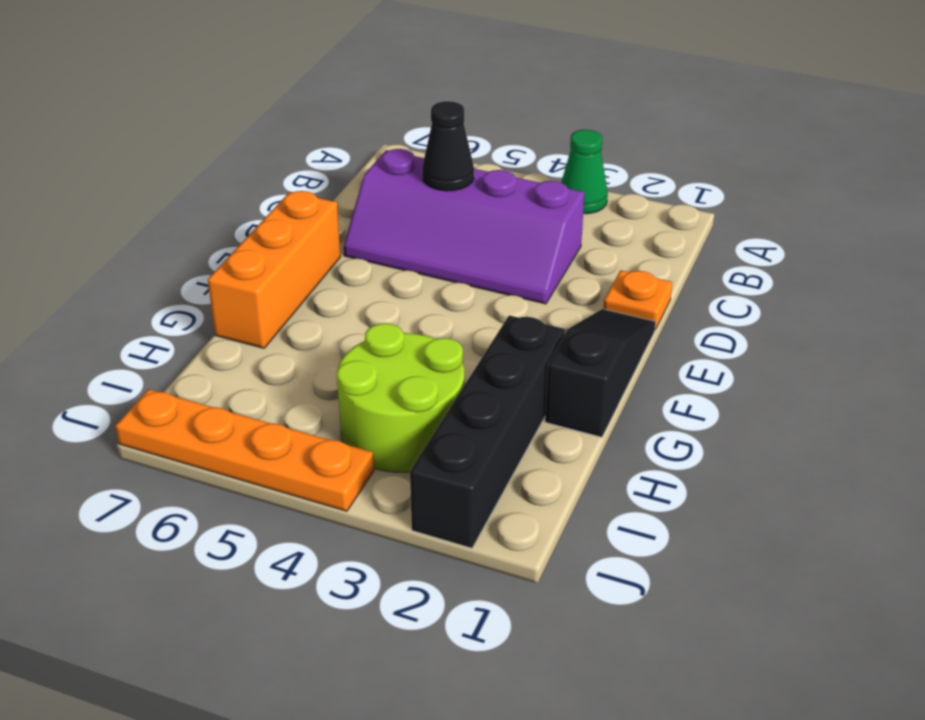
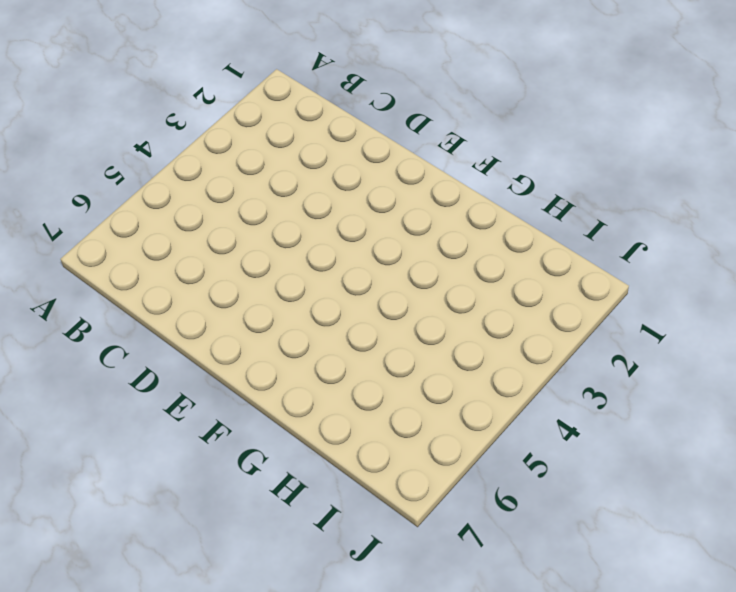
none -> green cone A3 level 1
none -> purple slope C3:D6 level 1 top C

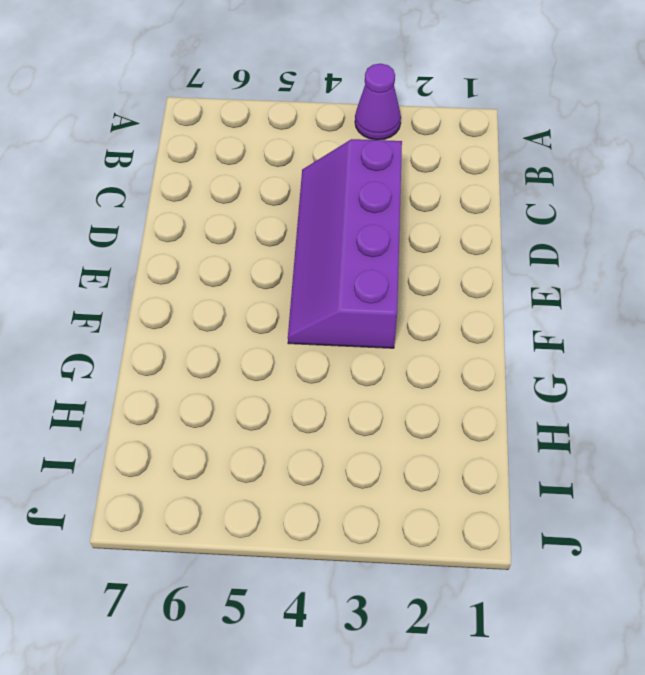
purple cone A3 level 1 -> green cone A3 level 1
purple slope C3:F4 level 1 top 3 -> purple slope C3:D6 level 1 top C
none -> orange plate D1 level 1
none -> black slope E1:G1 level 1 top G

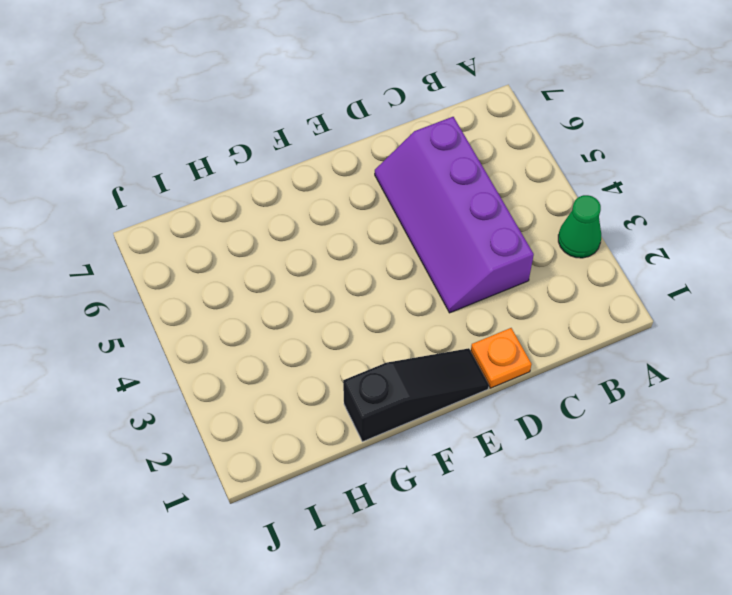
none -> orange brick E7:G7 level 1
none -> black brick G2:J2 level 1

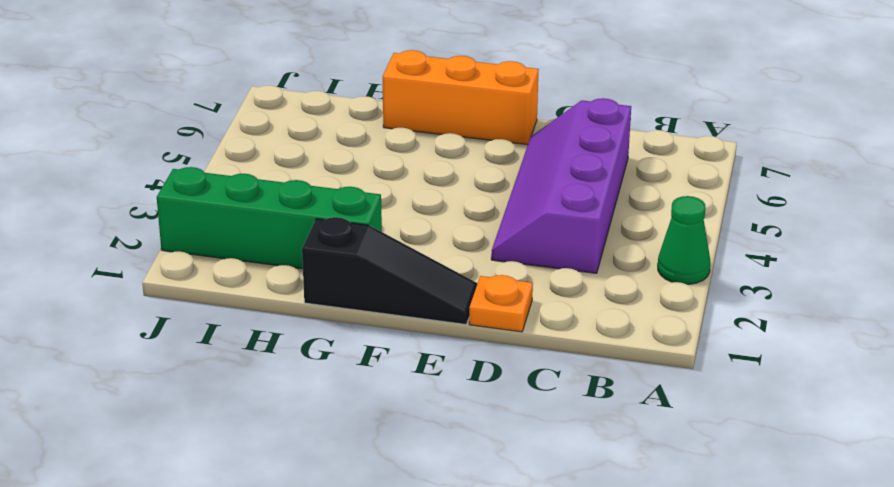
green brick G2:J2 level 1 -> black brick G2:J2 level 1
none -> lime round brick H3:I4 level 1
none -> orange plate J4:J7 level 1

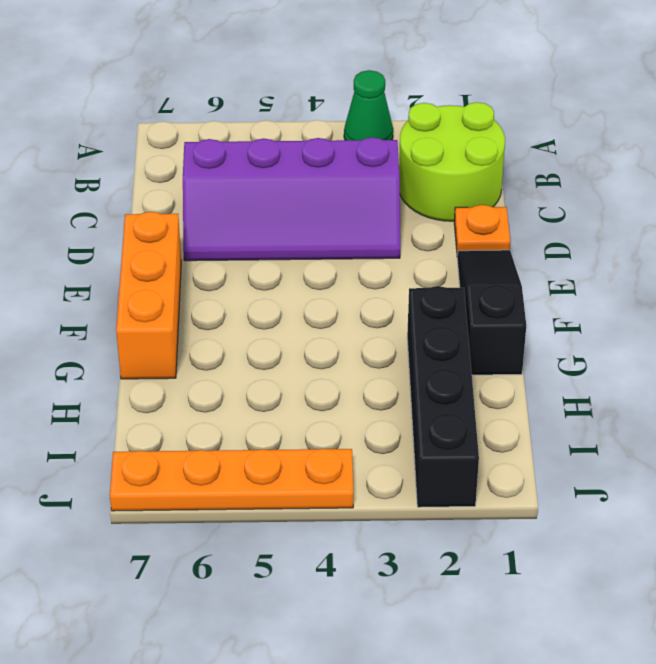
lime round brick B1:C2 level 1 -> lime round brick H3:I4 level 1
none -> black cone C5 level 2

